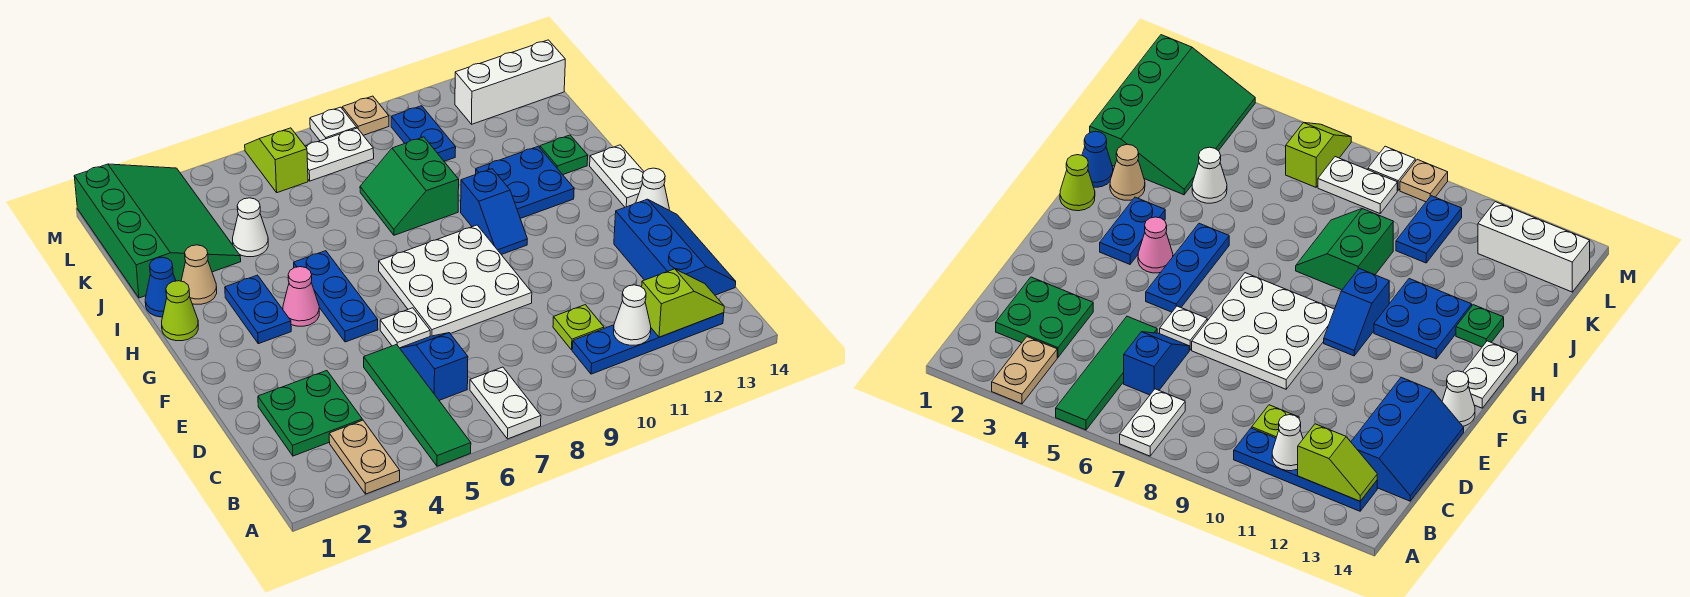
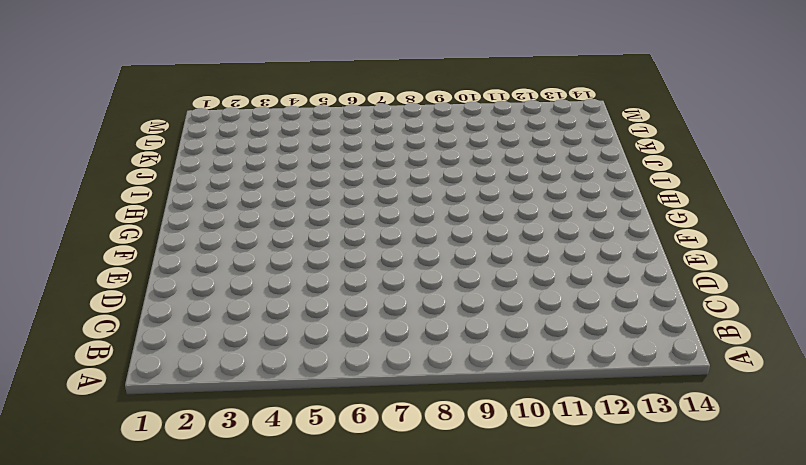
none -> tan plate A3:B3 level 1
none -> green tile A5:D5 level 1
none -> white plate A7:B7 level 1
none -> blue plate B10:B13 level 1

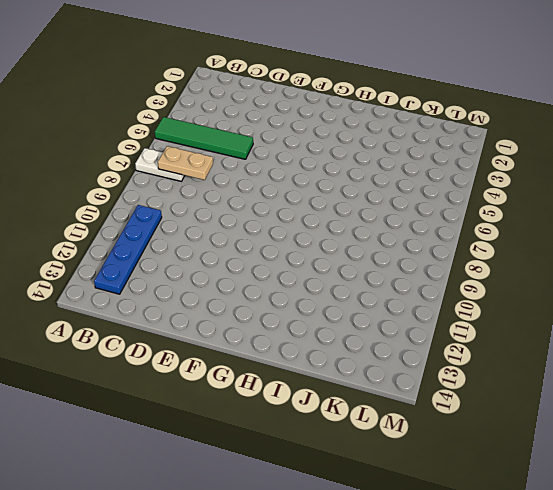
tan plate B7:C7 level 2 -> tan plate A3:B3 level 1
none -> green plate C2:D3 level 1
none -> blue slope C6:D6 level 1 top C
none -> lime plate C10 level 1
none -> blue slope C13:E14 level 1 top 13

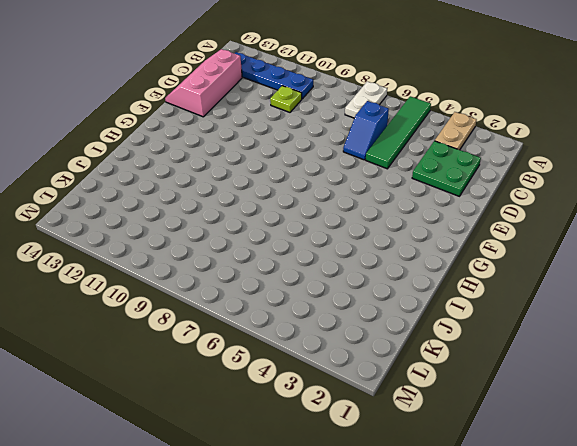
pink slope C13:E14 level 1 top 13 -> blue slope C13:E14 level 1 top 13
none -> white plate E6 level 1
none -> white plate E7:G9 level 1
none -> blue plate F5:H5 level 1
none -> white cone F14 level 1

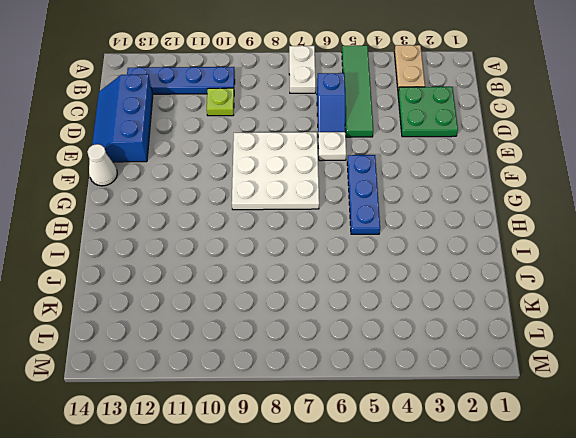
none -> blue plate G3:H3 level 1
none -> pink cone G4 level 1
none -> blue slope G10:H10 level 1 top H
none -> white plate G14:H14 level 1

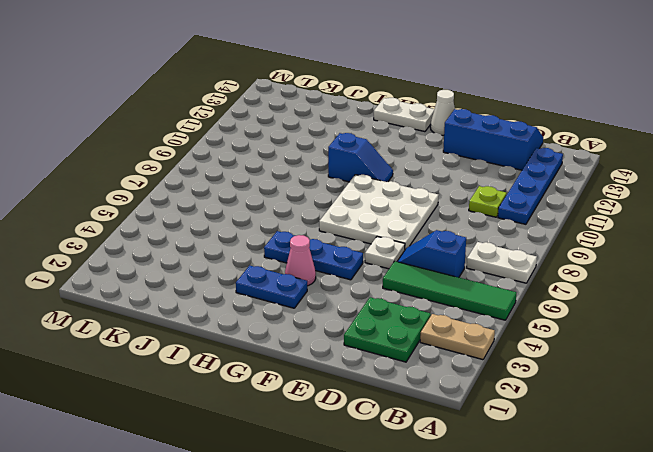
none -> lime cone H1 level 1
none -> blue plate H11:I12 level 1
none -> blue cone I1 level 1
none -> tan cone I2 level 1

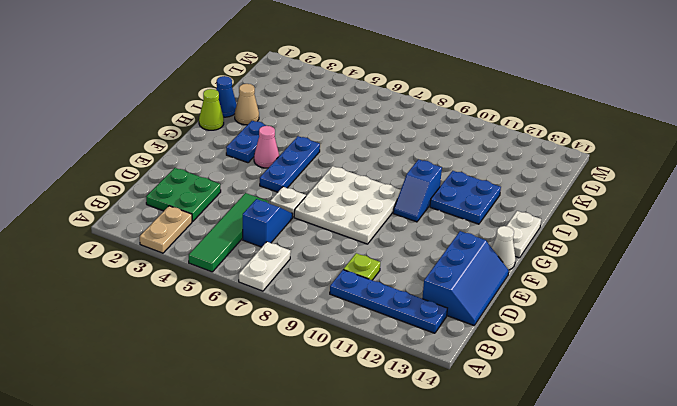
none -> green slope I8:J9 level 1 top 9
none -> green plate I13 level 1
none -> green slope J1:M3 level 1 top 1
none -> white cone J4 level 1

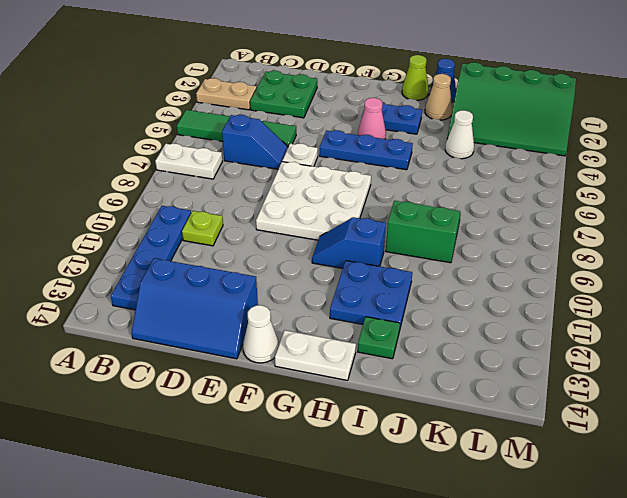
none -> blue plate K10:L10 level 1
none -> lime slope L6:M6 level 1 top L
none -> white plate L7:L8 level 1
none -> white brick L12:L14 level 1

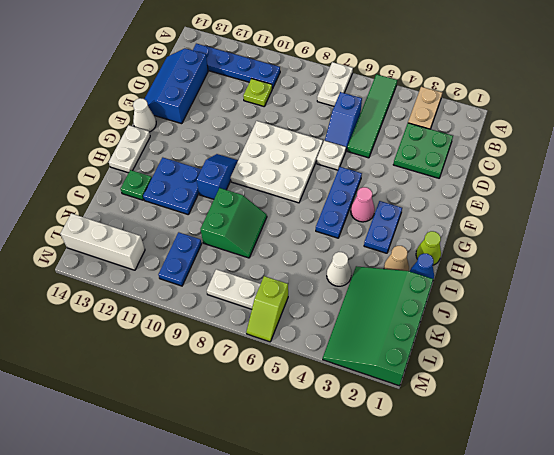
none -> white plate M8 level 1
none -> tan plate M9 level 1
none -> white cone B11 level 2
none -> lime slope B12:B13 level 2 top 12

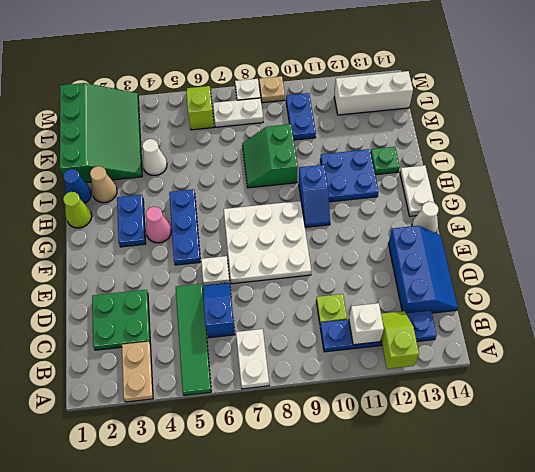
lime slope A12:B12 level 2 top A -> lime slope B12:B13 level 2 top 12
white brick B11 level 2 -> white cone B11 level 2

